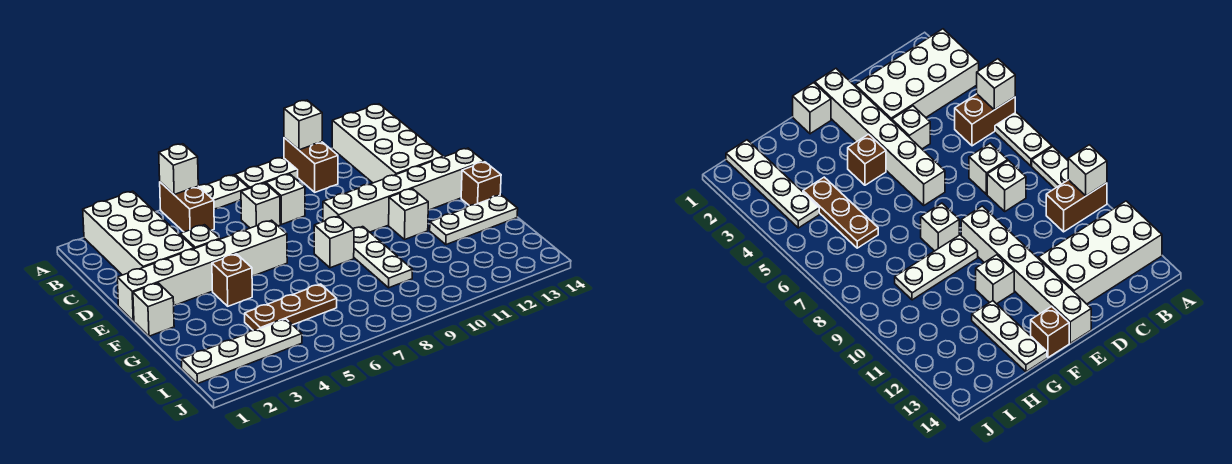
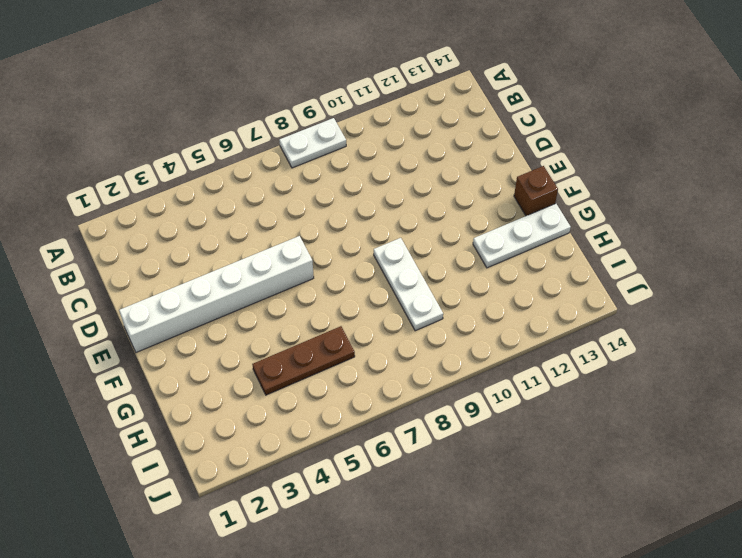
none -> white brick A2:D3 level 1
none -> brown brick A5:B5 level 1
none -> white plate A6:A7 level 1

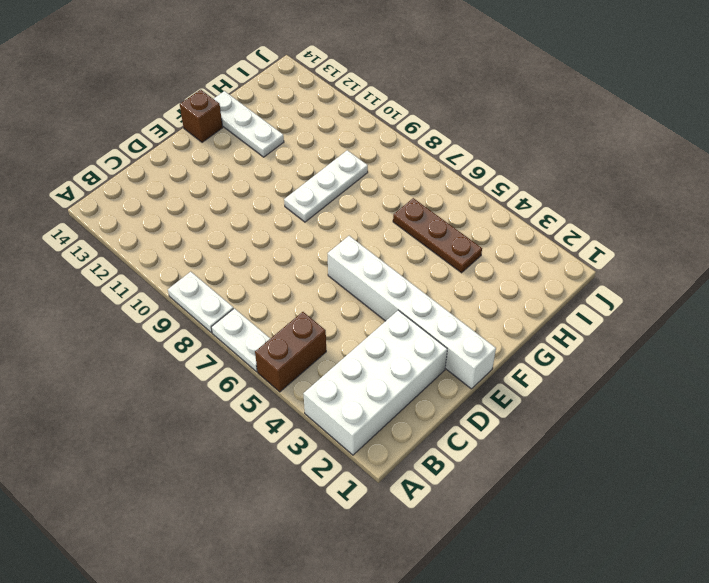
none -> brown brick A10:B10 level 1
none -> white brick A12:D13 level 1
none -> white brick C7 level 1

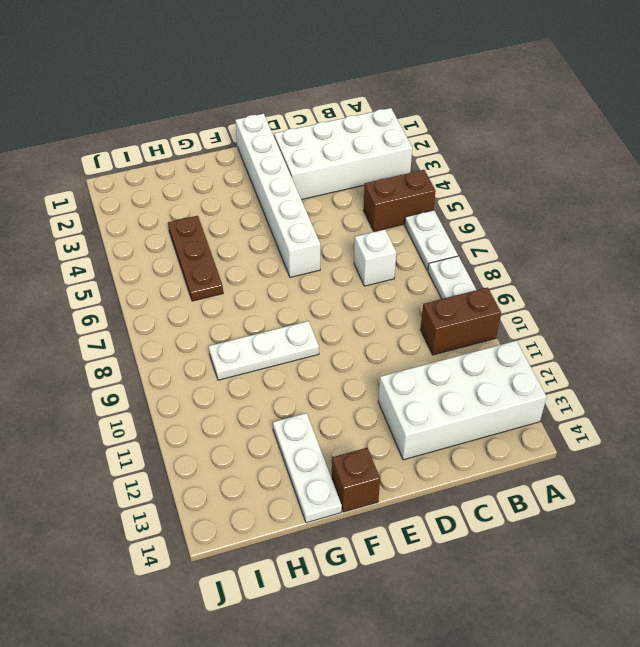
none -> white brick C8 level 1
none -> white brick D4 level 1
none -> white brick E9:E14 level 1

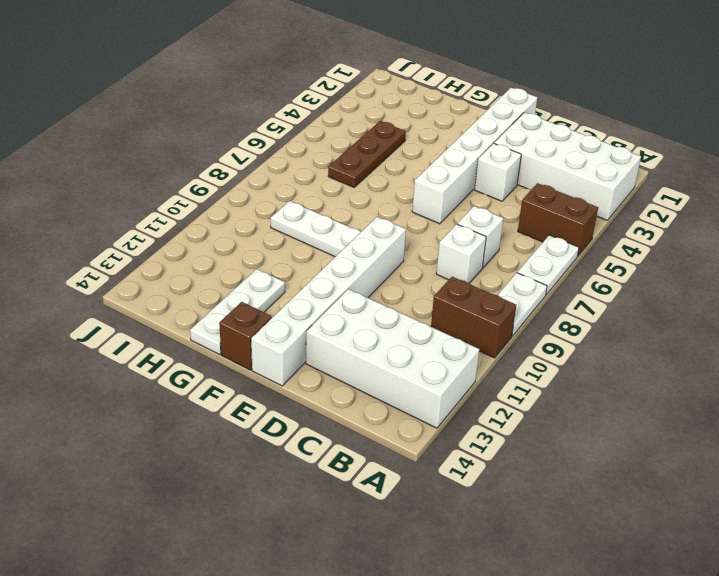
none -> white brick F1 level 1
none -> brown brick F4 level 1
none -> white brick F8 level 1

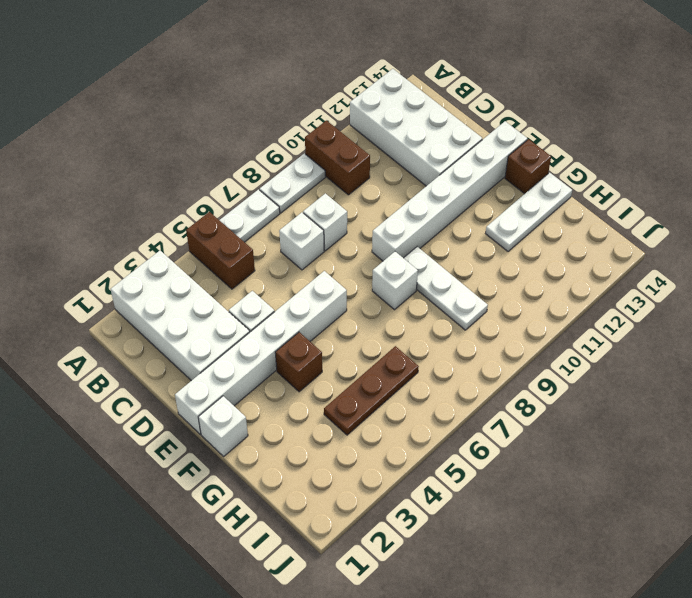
none -> white brick F11 level 1
none -> white plate I1:I4 level 1
none -> white brick A5 level 2

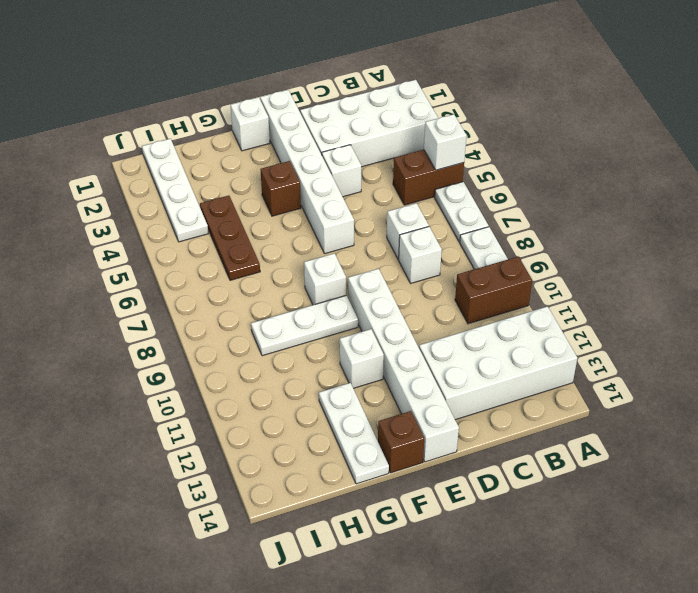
none -> white brick A10 level 2

